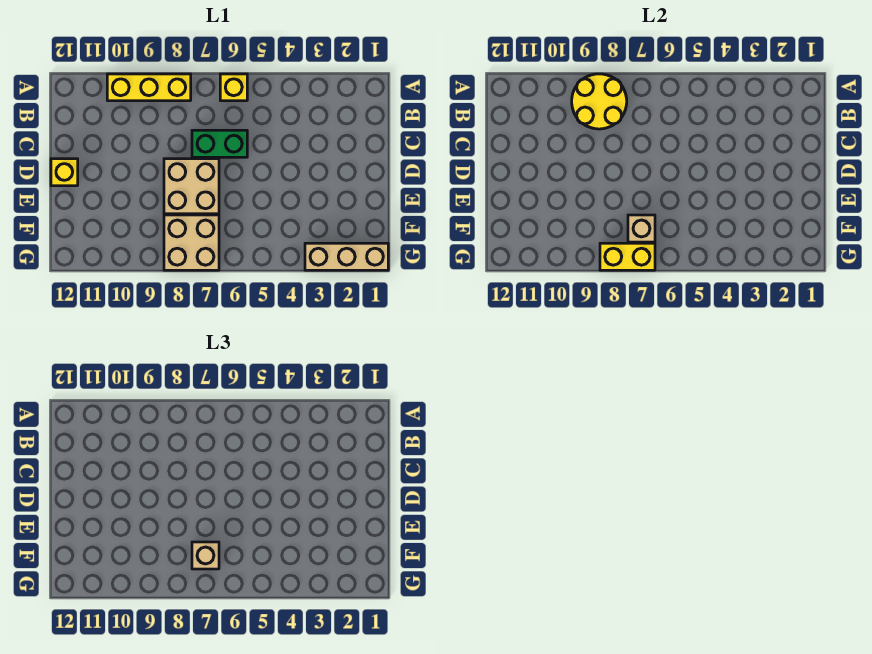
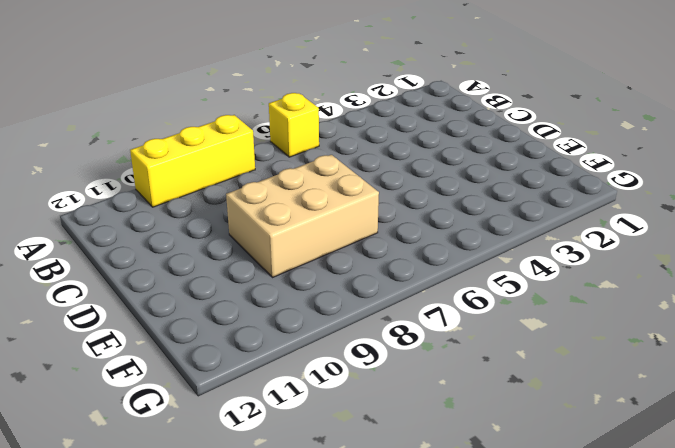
tan brick D7:E9 level 1 -> tan brick D7:E8 level 1
none -> green brick C6:C7 level 1
none -> yellow brick D12 level 1

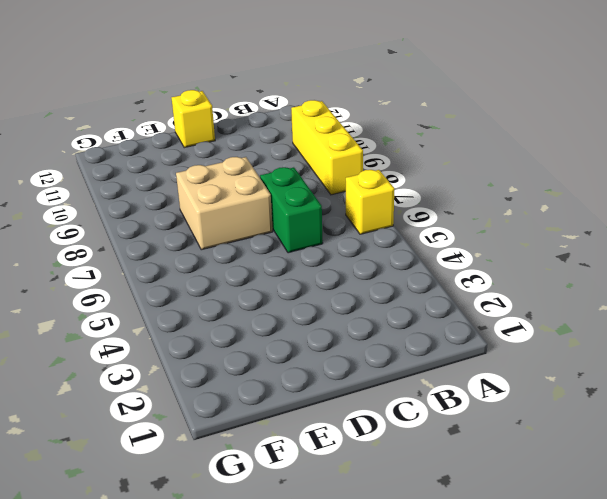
none -> tan brick F7:G8 level 1
none -> tan brick G1:G3 level 1

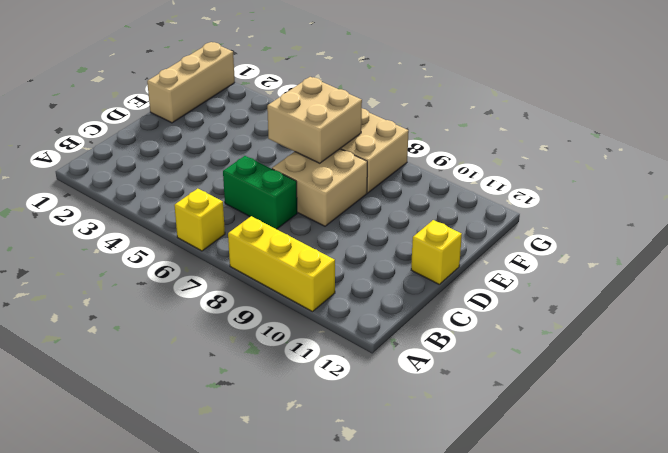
tan brick E1:G1 level 1 -> tan brick G1:G3 level 1
tan brick E6:F7 level 2 -> tan brick F7 level 2
none -> yellow round brick A8:B9 level 2
none -> yellow brick G7:G8 level 2

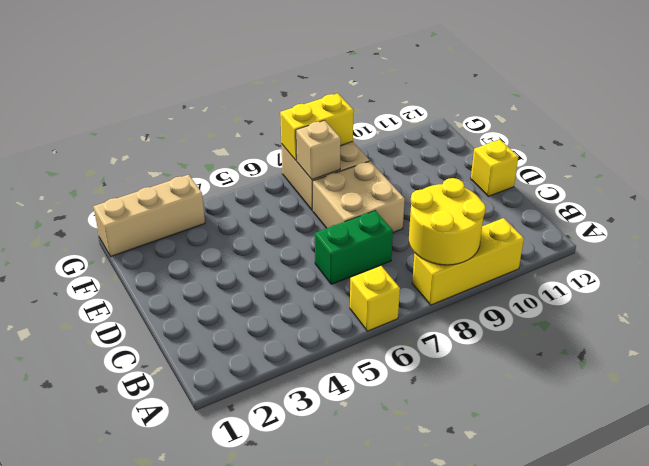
none -> tan brick F7 level 3

